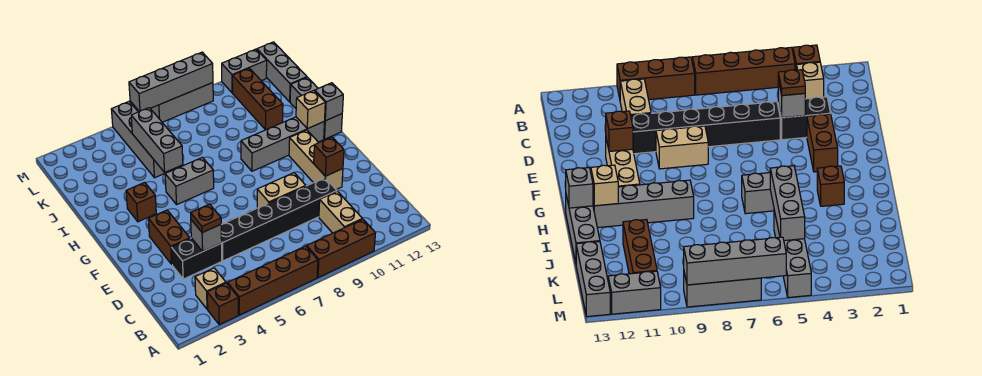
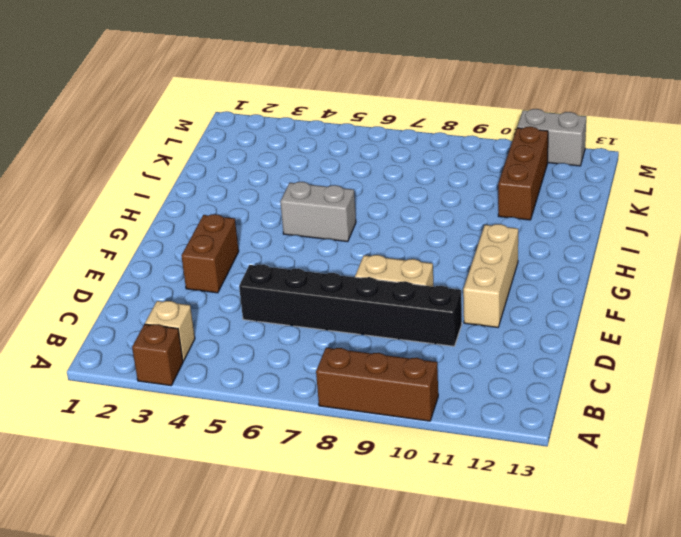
none -> brown brick A4:A7 level 1
none -> tan brick B10:C10 level 1
none -> black brick D3:D4 level 1

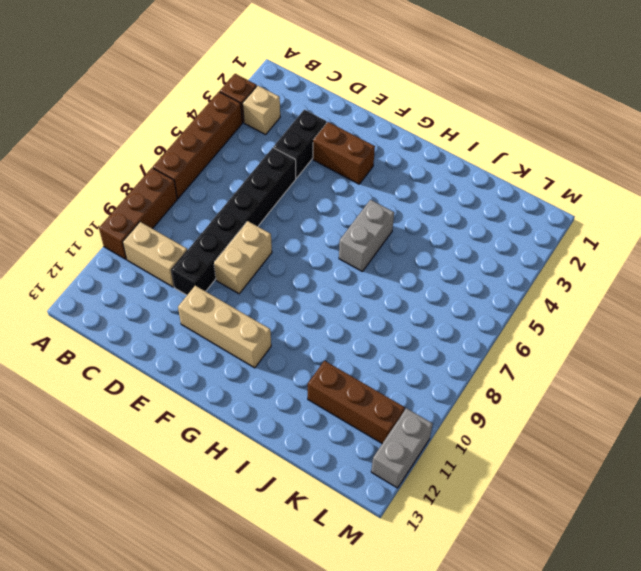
none -> brown brick H3 level 1
none -> grey brick H9:H12 level 1
none -> grey brick H13:J13 level 1

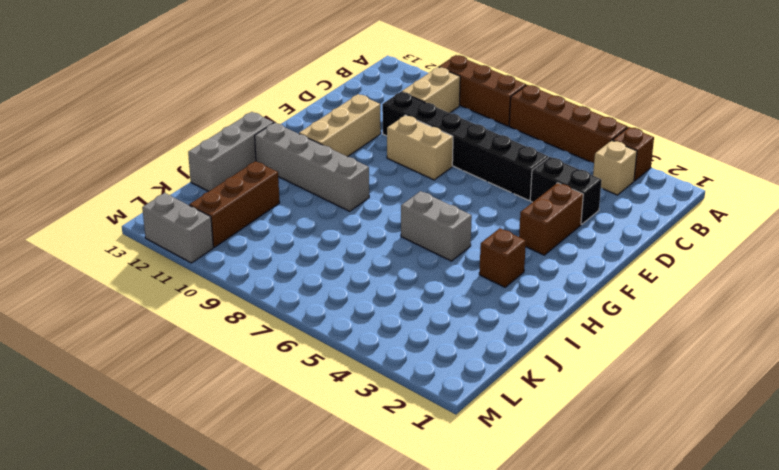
none -> grey brick J5:M5 level 1
none -> grey brick K13:M13 level 1
none -> grey brick M7:M9 level 1

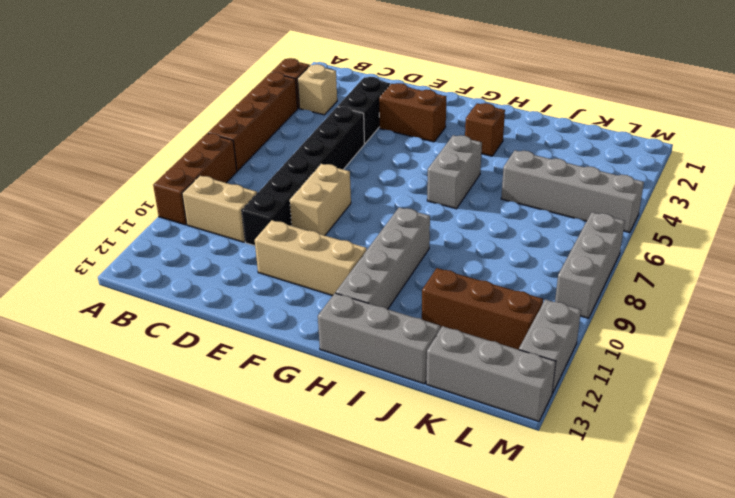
none -> grey brick D4 level 2
none -> brown brick E11 level 2
none -> tan brick H12 level 2

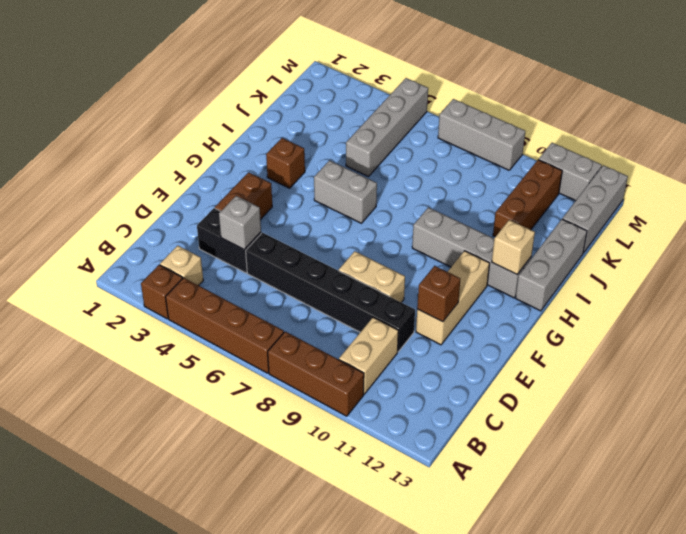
none -> grey brick H13 level 2
none -> grey brick I5:K5 level 2
none -> grey brick M6:M9 level 2

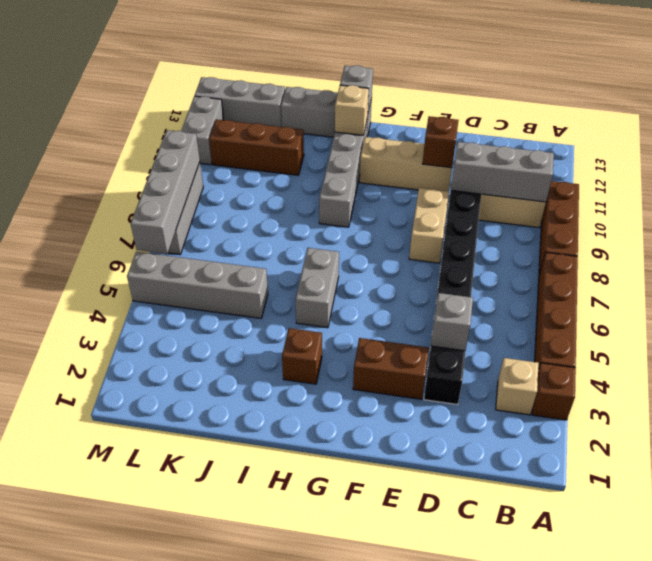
grey brick B10:D10 level 2 -> grey brick I5:K5 level 2
none -> brown plate D4 level 3

